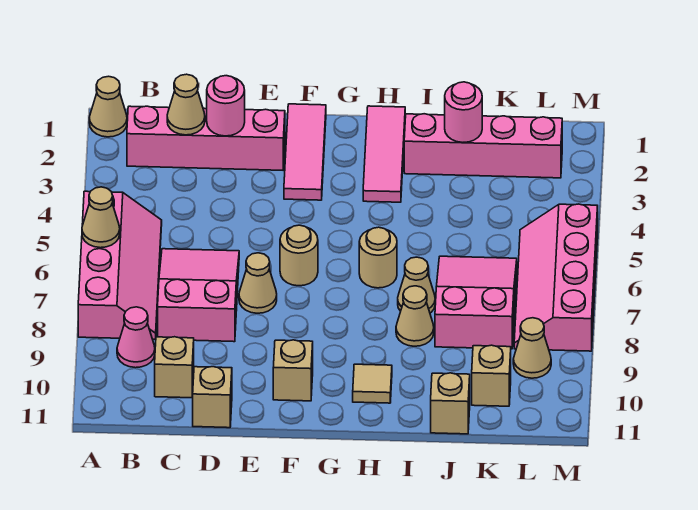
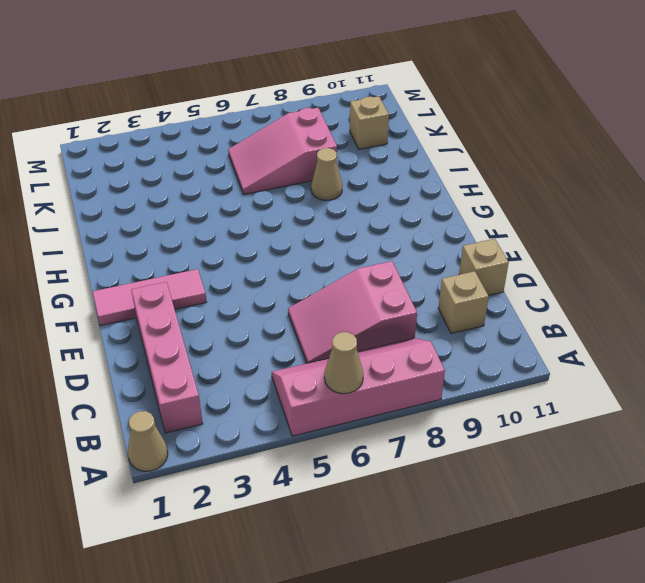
none -> pink cone B9 level 1
none -> tan cone E7 level 1
none -> tan round brick F6 level 1

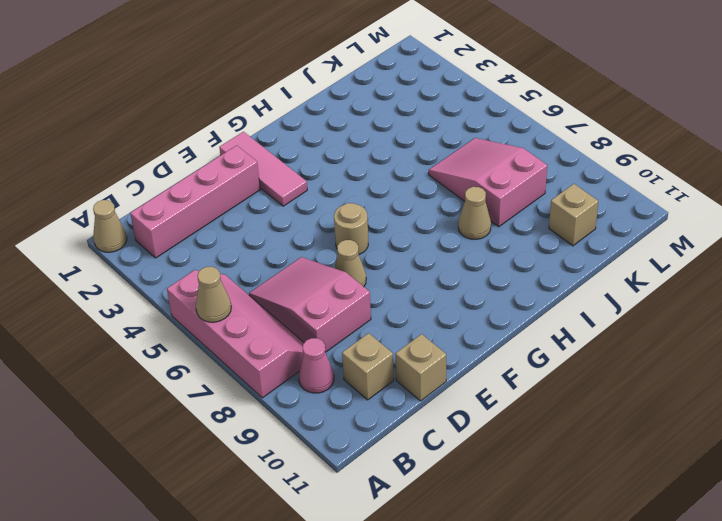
none -> tan brick F10 level 1
none -> pink tile H1:H3 level 1
none -> tan round brick H6 level 1

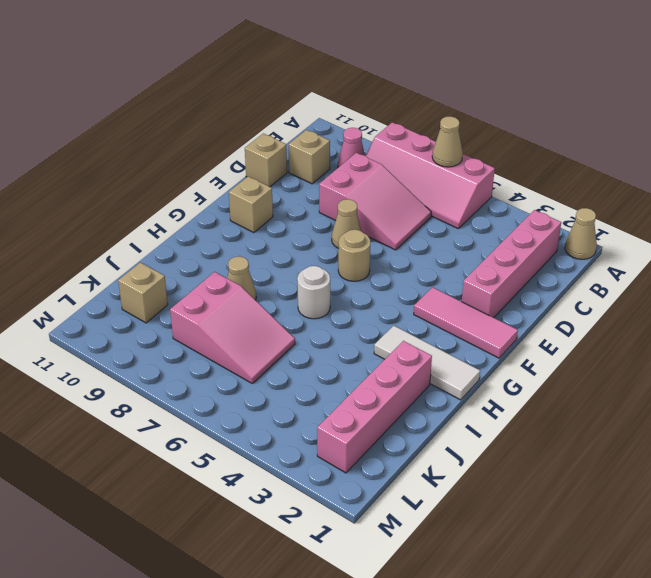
white tile H1:H3 level 1 -> pink tile H1:H3 level 1
white round brick H6 level 1 -> tan round brick H6 level 1
none -> tan tile H10 level 1
none -> tan cone I7 level 1
none -> tan brick J11 level 1

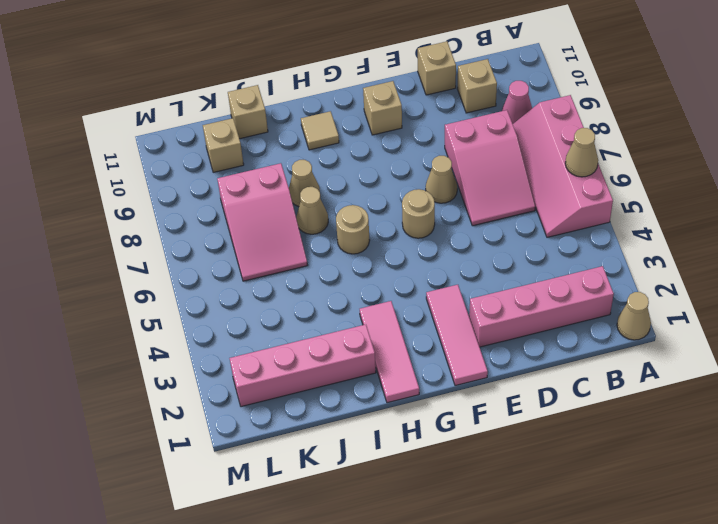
none -> pink slope L5:M8 level 1 top M
none -> tan cone L9 level 1
none -> tan cone C2 level 2

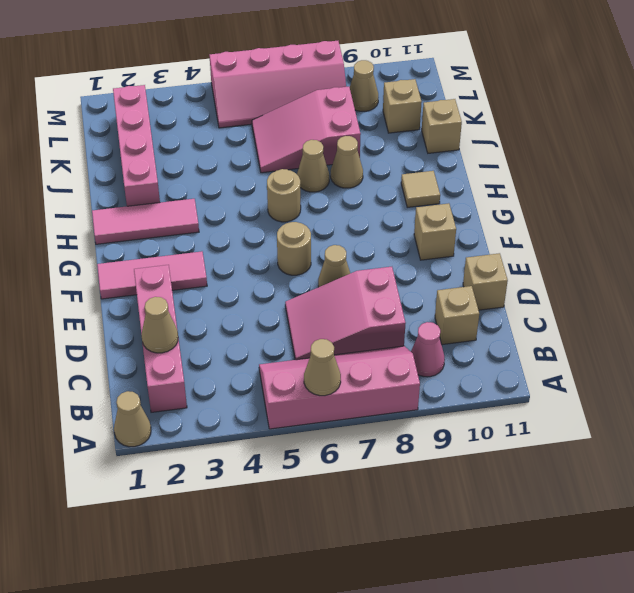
none -> pink round brick D2 level 2
none -> pink round brick J2 level 2

